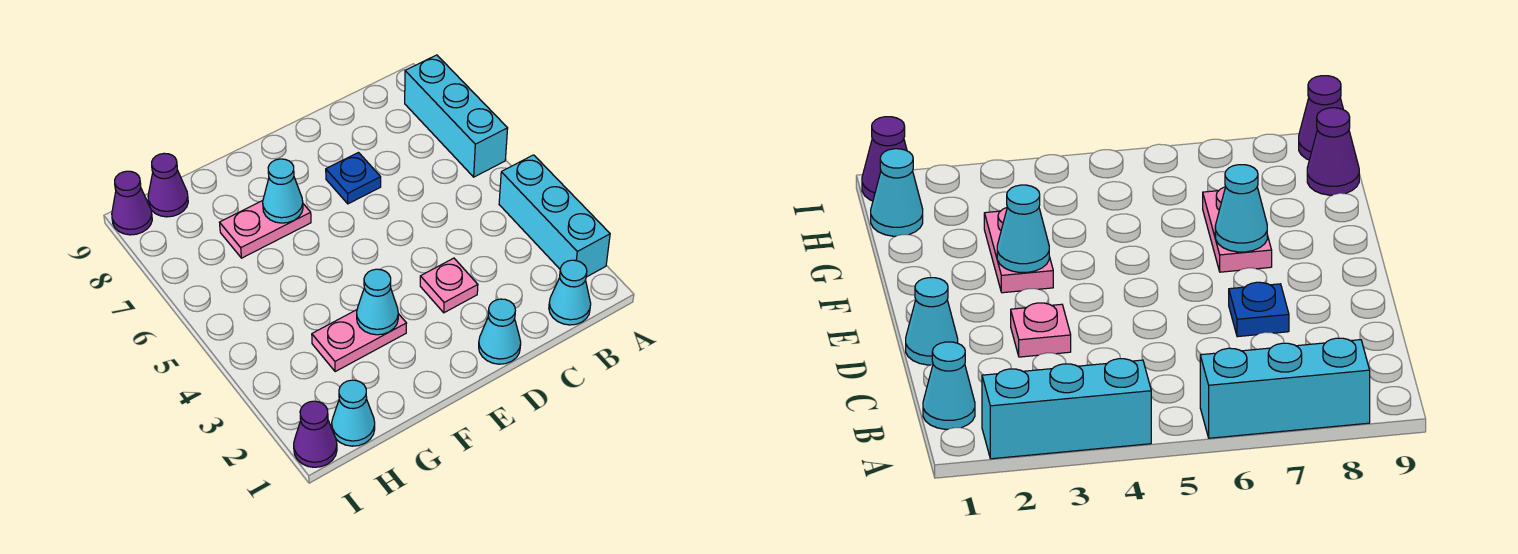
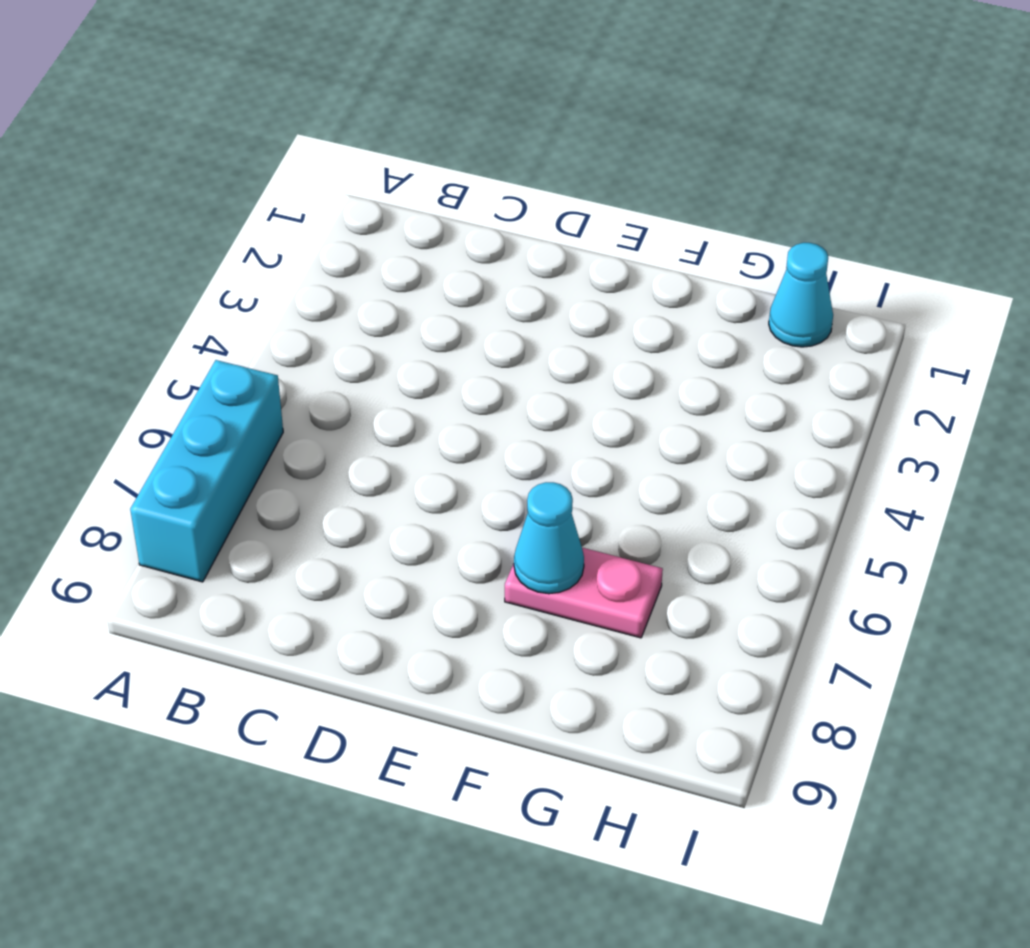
none -> cyan brick A2:A4 level 1
none -> cyan cone B1 level 1
none -> cyan cone D1 level 1

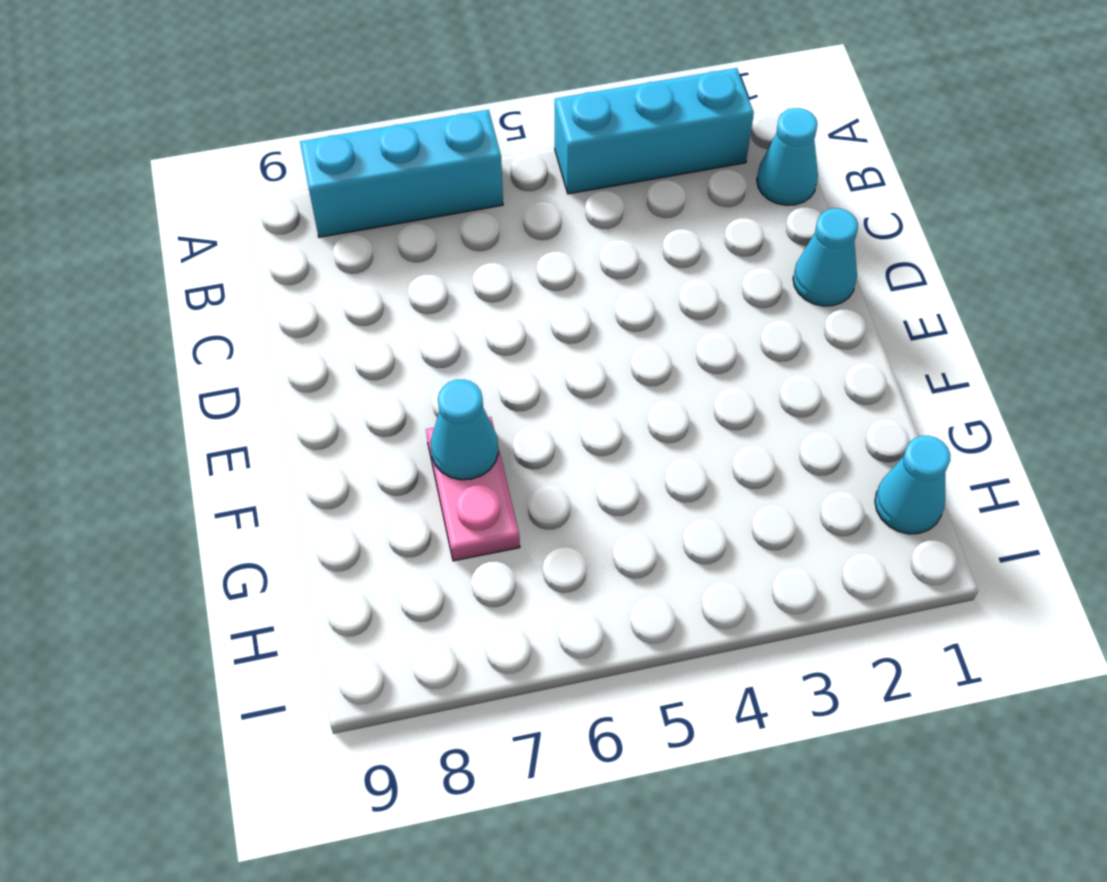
none -> pink plate D3 level 1
none -> blue plate D7 level 1
none -> pink plate F3:G3 level 1

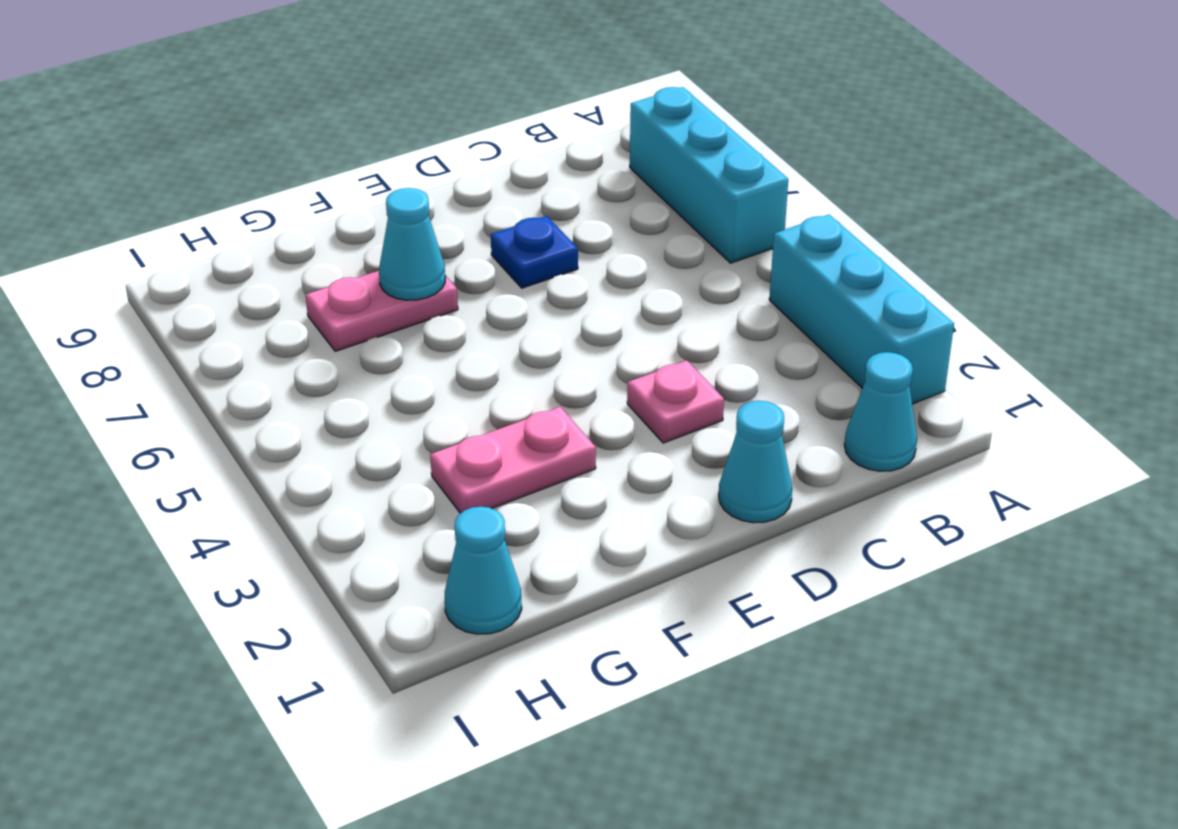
none -> purple cone H9 level 1
none -> purple cone I1 level 1
none -> purple cone I9 level 1

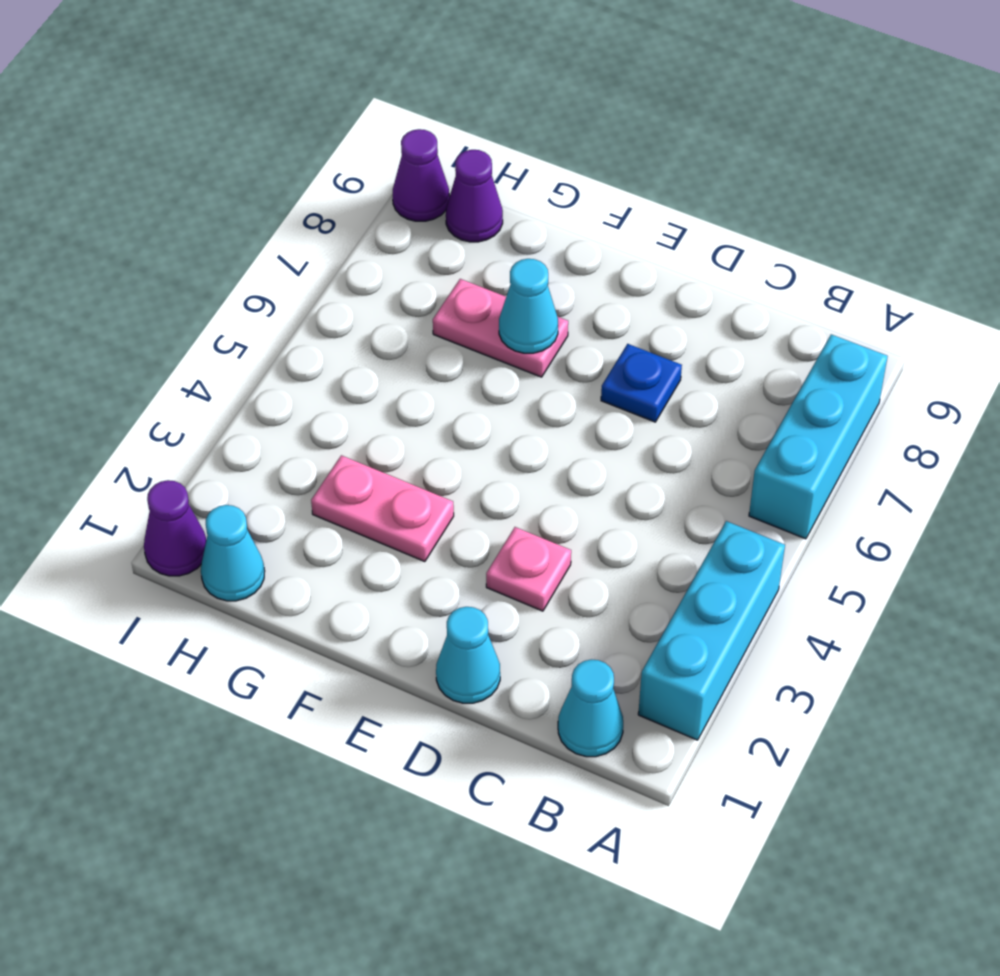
none -> cyan cone F3 level 2

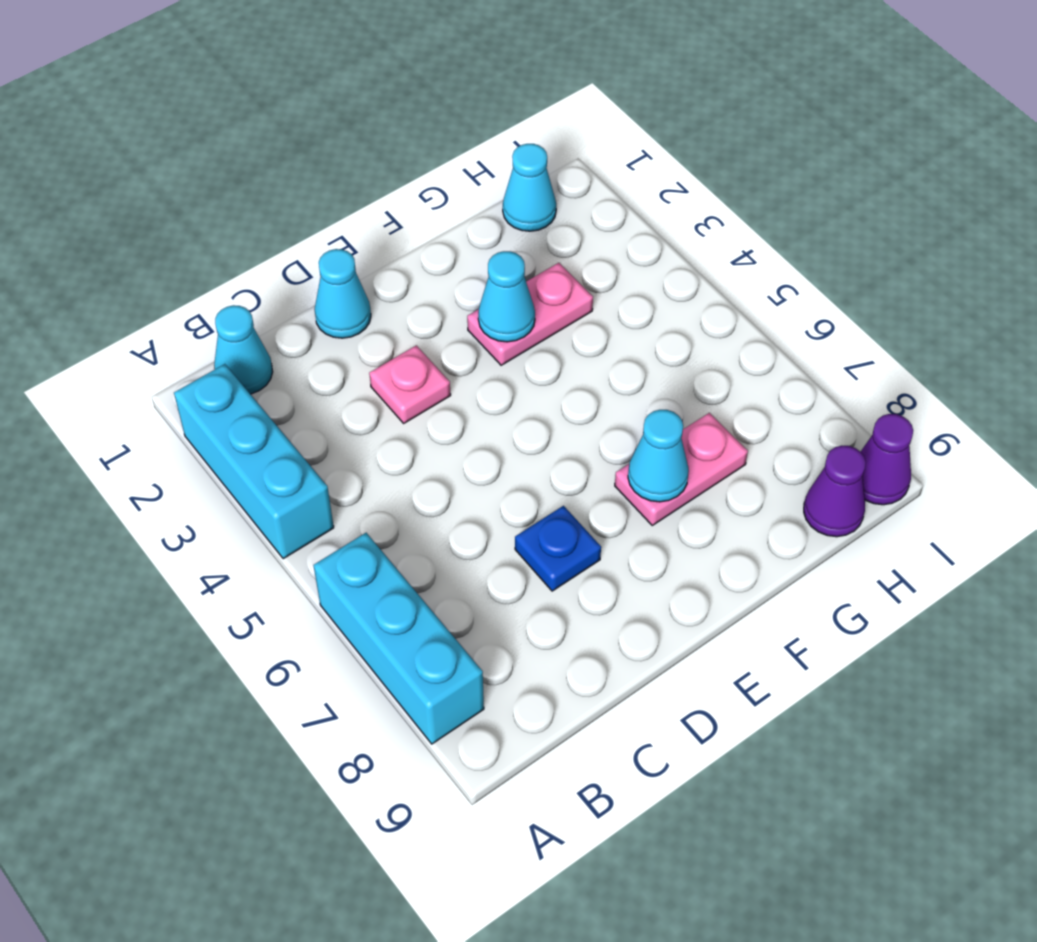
none -> purple cone I1 level 1

